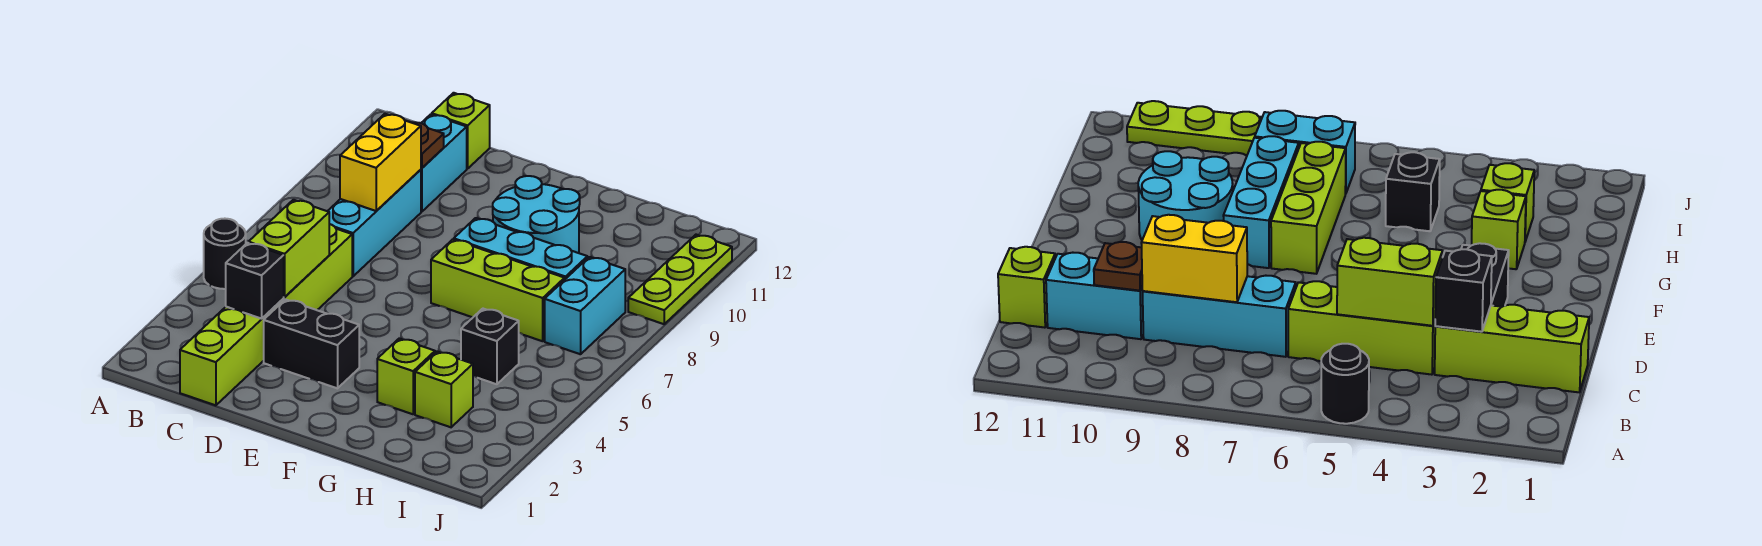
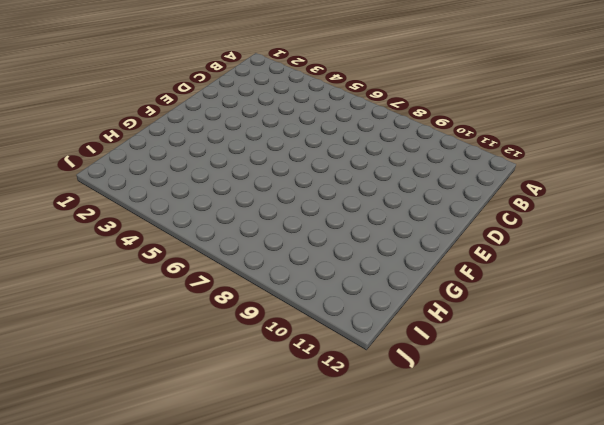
none -> black round brick A5 level 1
none -> lime brick C1:C3 level 1
none -> lime brick C4:C6 level 1

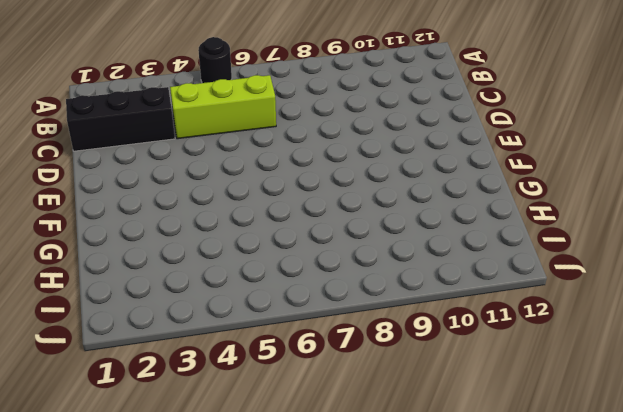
black brick C1:C3 level 1 -> lime brick C1:C3 level 1
none -> cyan brick C7:C9 level 1
none -> cyan brick C10:C11 level 1
none -> lime brick C12 level 1

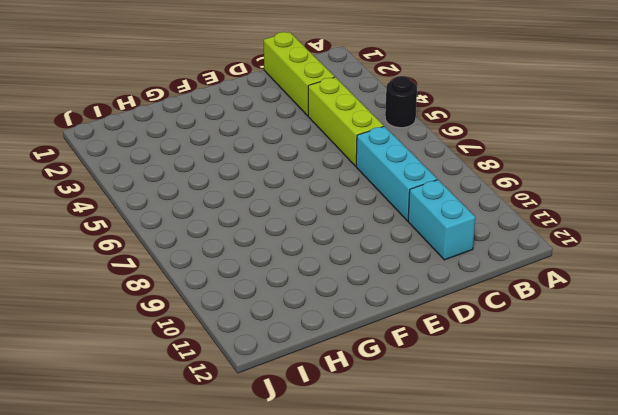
none -> lime brick C12 level 1
none -> black brick D3:E3 level 1
none -> lime brick F7:H7 level 1

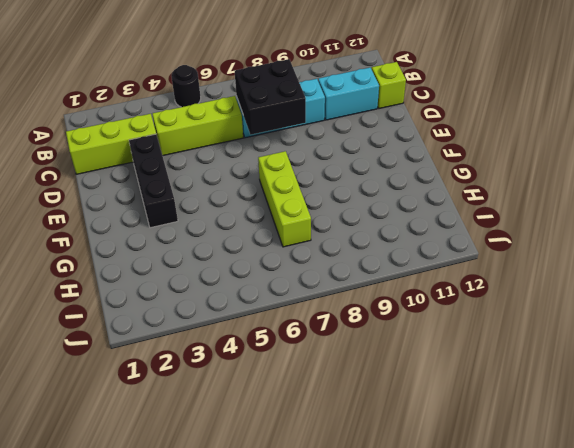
black brick C7:D8 level 2 -> yellow brick C8:C9 level 2
black brick D3:F3 level 1 -> black brick D3:E3 level 1
none -> cyan brick F8:H8 level 1
none -> cyan round brick F9:G10 level 1
none -> lime brick G3 level 1

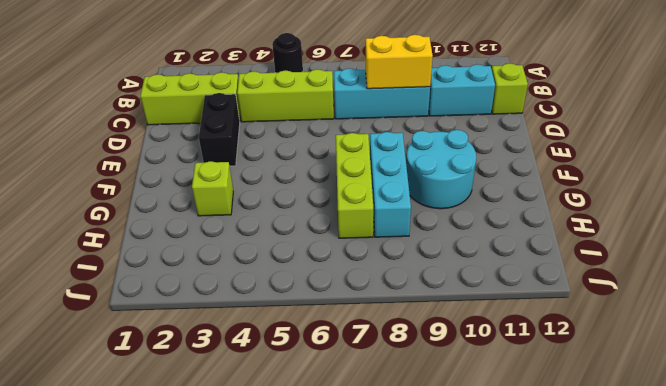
none -> lime brick H3 level 1
none -> black brick H5 level 1
none -> cyan brick I7:I8 level 1

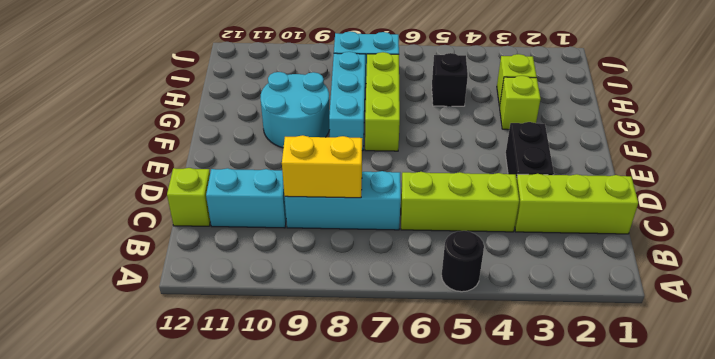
none -> lime plate J9:J11 level 1
none -> black brick C3 level 2
none -> lime brick C4:C5 level 2

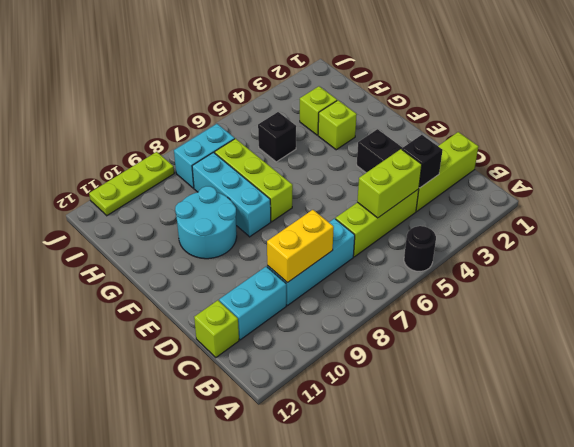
none -> brown plate C10 level 2

